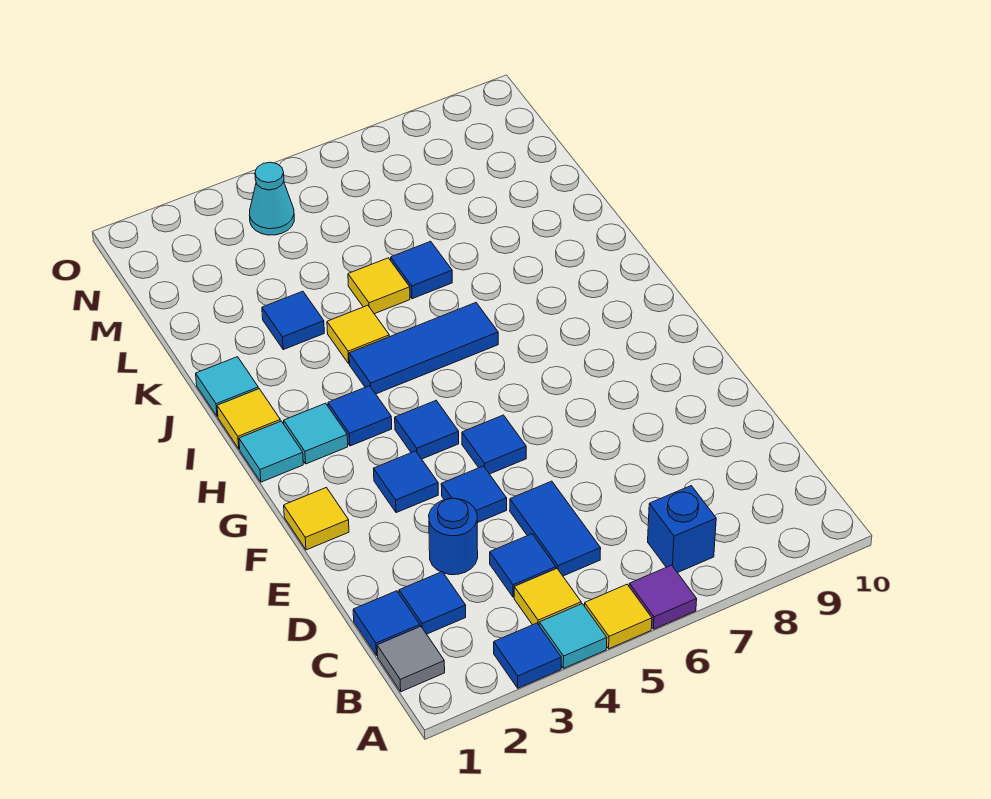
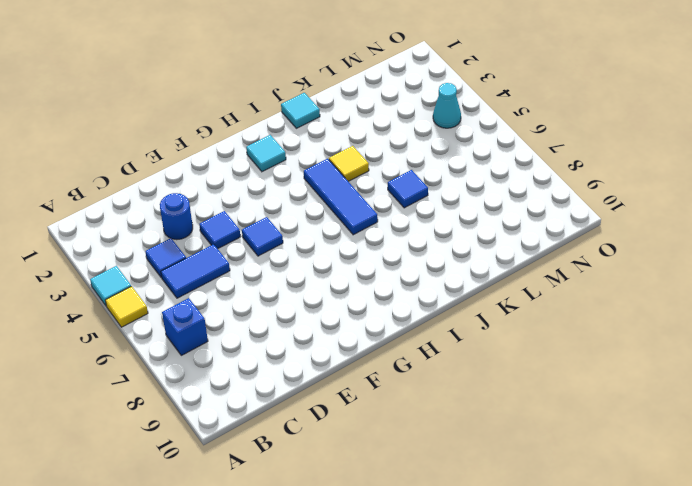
none -> blue tile A3 level 1
none -> purple tile A6 level 1
none -> grey tile B1 level 1

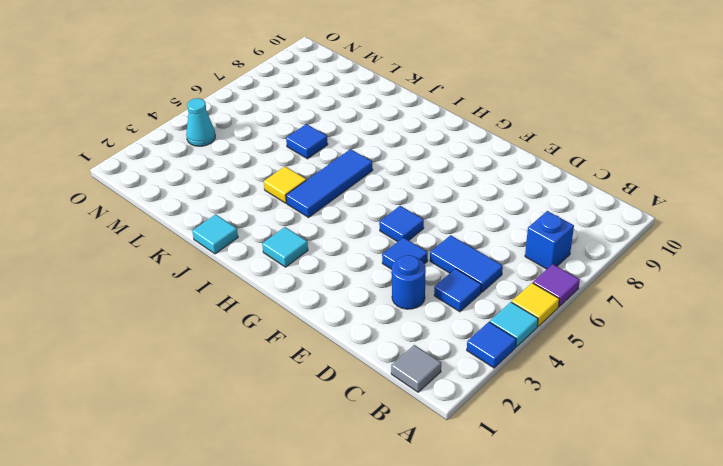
none -> yellow tile B4 level 1
none -> blue tile C1 level 1
none -> blue tile C2 level 1

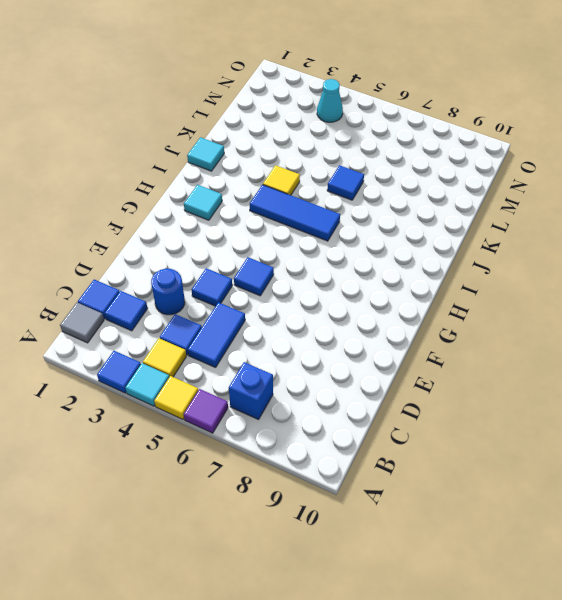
none -> yellow tile F1 level 1
none -> blue tile F3 level 1
none -> blue tile G4 level 1

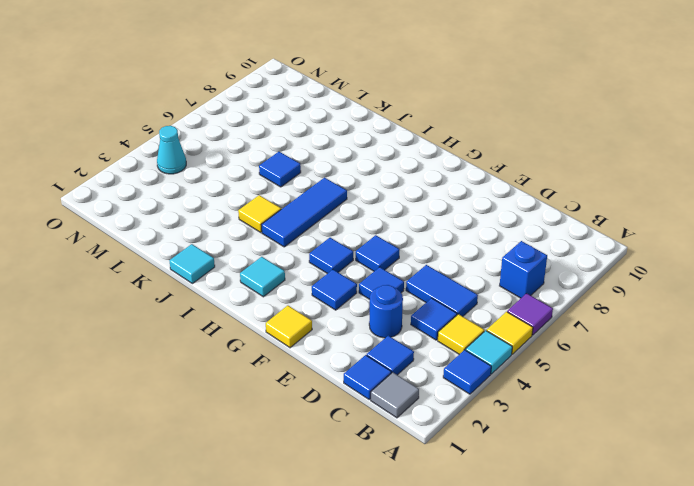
none -> cyan tile H1 level 1
none -> blue tile H3 level 1
none -> yellow tile I1 level 1

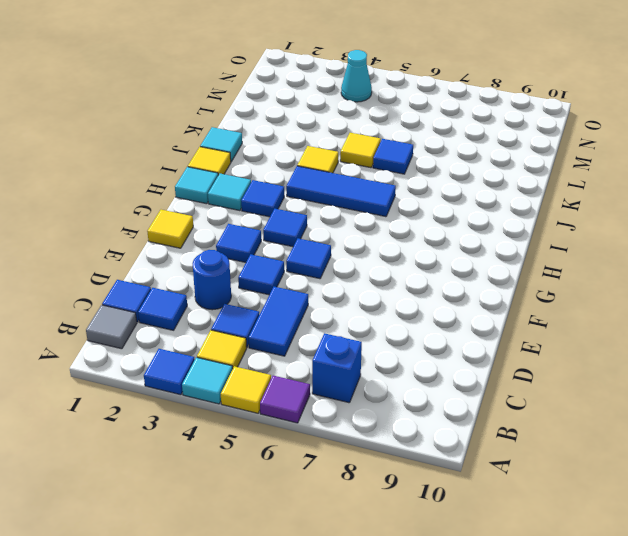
none -> blue tile K3 level 1

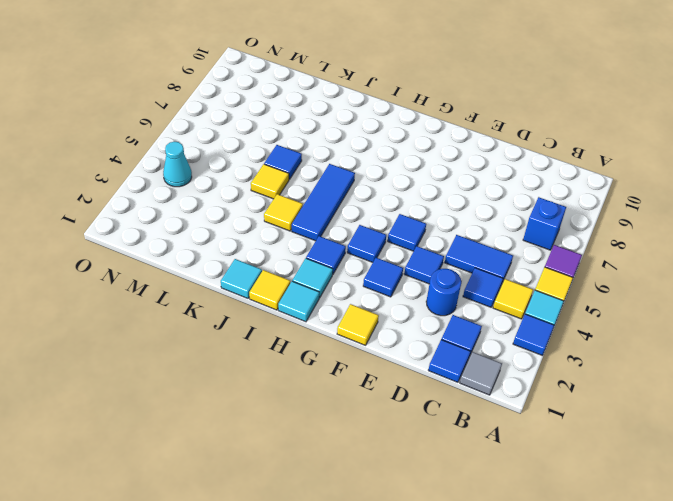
none -> blue tile K3 level 1

